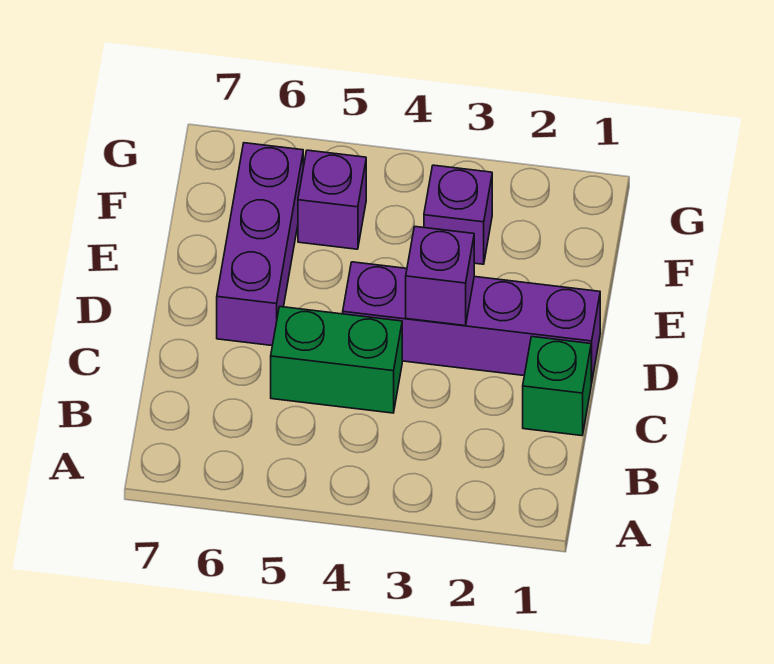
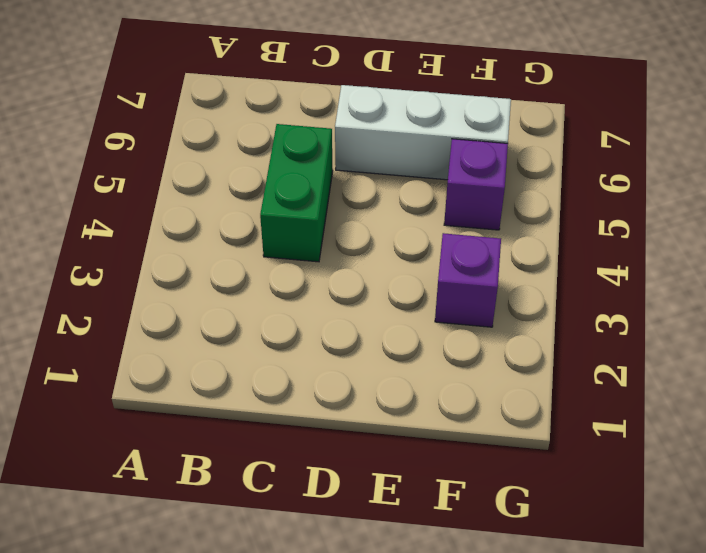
white brick D6:F6 level 1 -> purple brick D6:F6 level 1
none -> green brick C1 level 1
none -> purple brick D1:D4 level 1

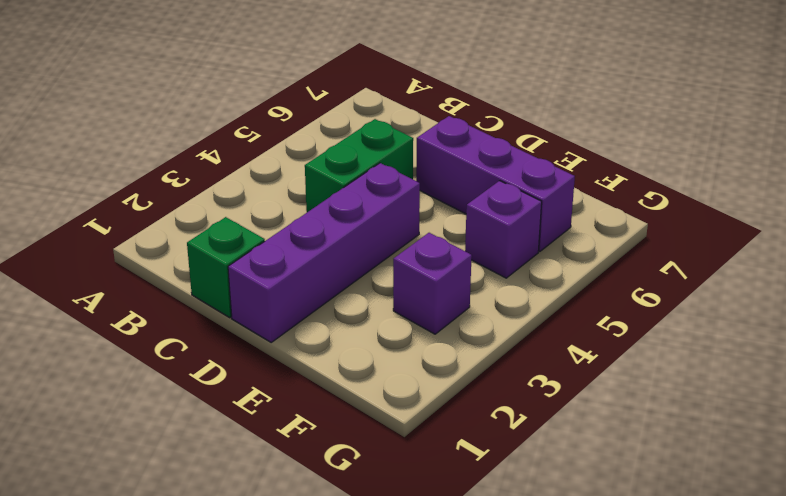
none -> purple brick D3 level 2

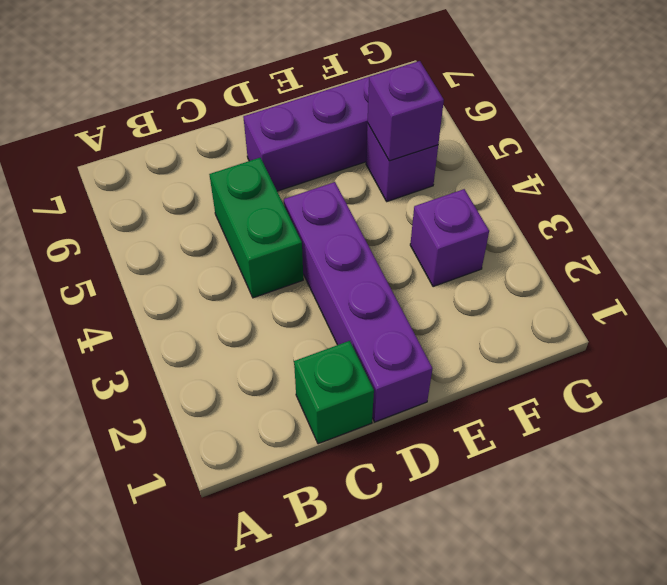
purple brick F5 level 2 -> purple brick D3 level 2

